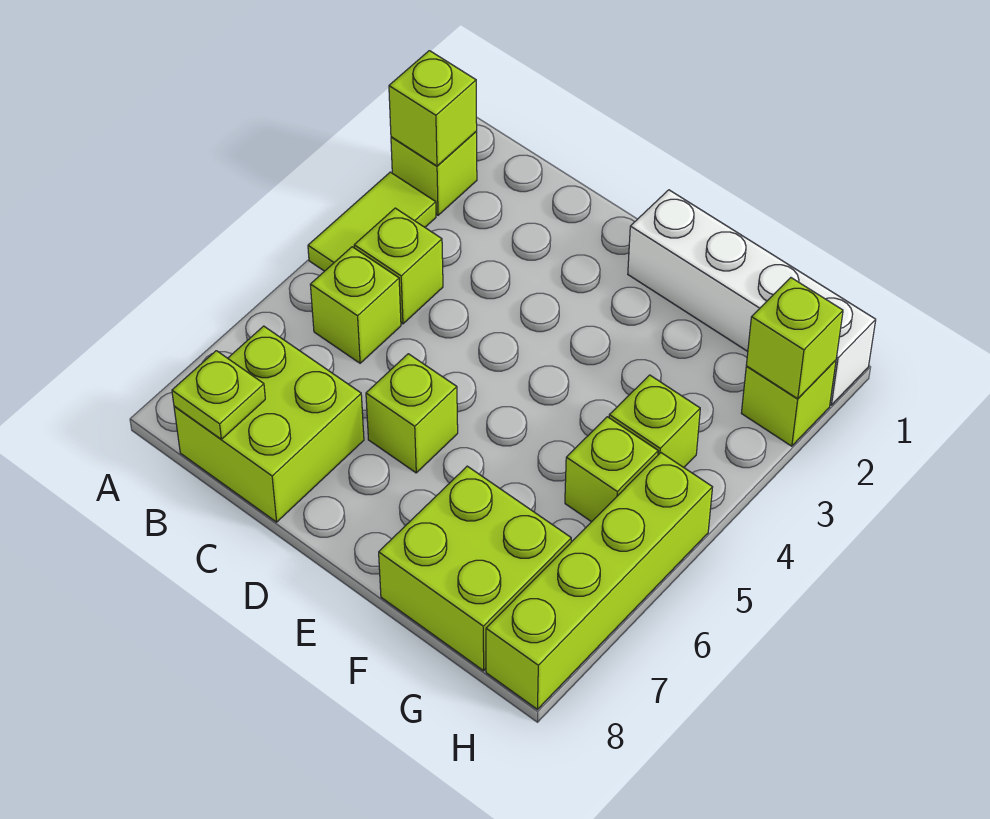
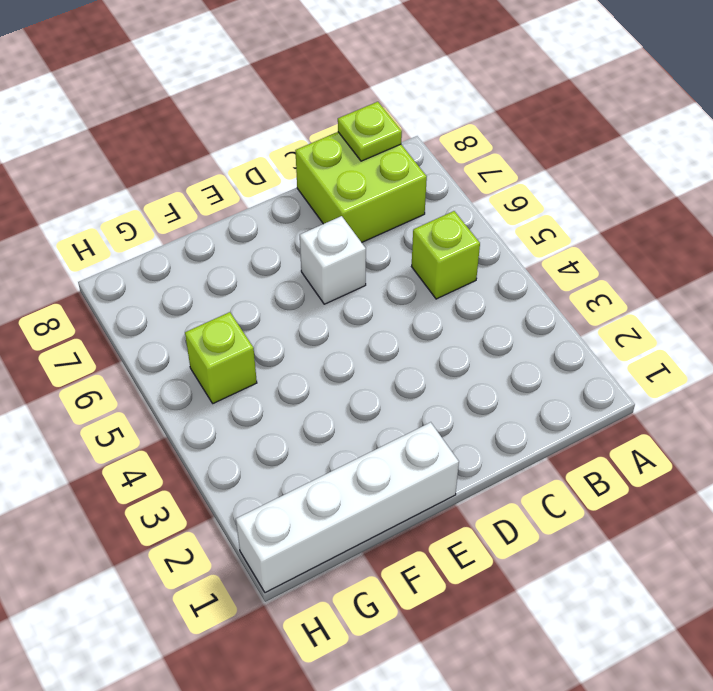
white brick D6 level 1 -> lime brick D6 level 1
none -> lime brick A2 level 1
none -> lime tile A3:A4 level 1
none -> lime brick B4 level 1

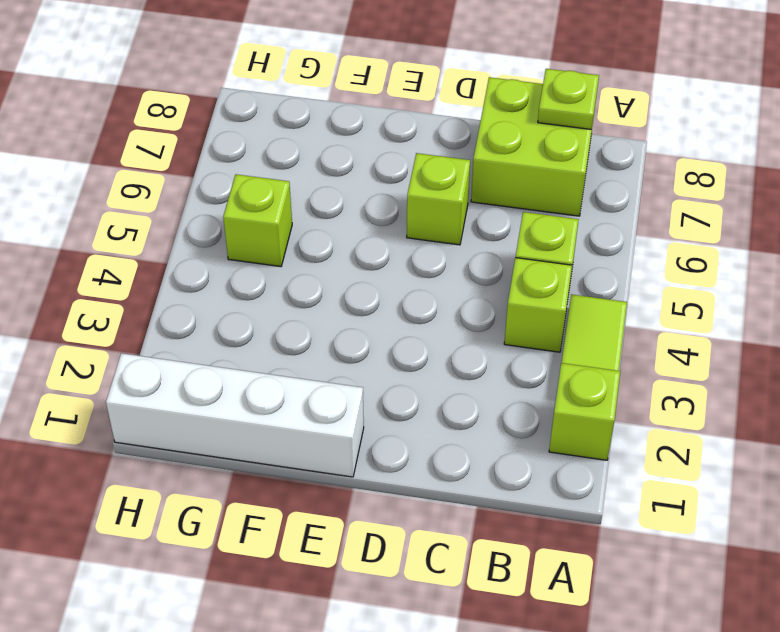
none -> lime brick F7:G8 level 1
none -> lime brick G4 level 1
none -> lime brick H2 level 1

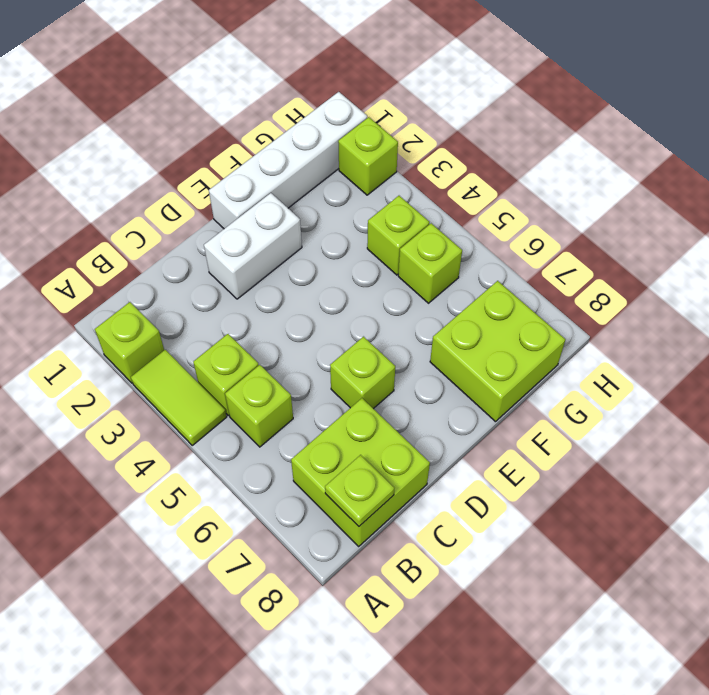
white brick D2:E2 level 1 -> none
none -> lime brick H5:H8 level 1
none -> lime brick A2 level 2
none -> lime brick H2 level 2

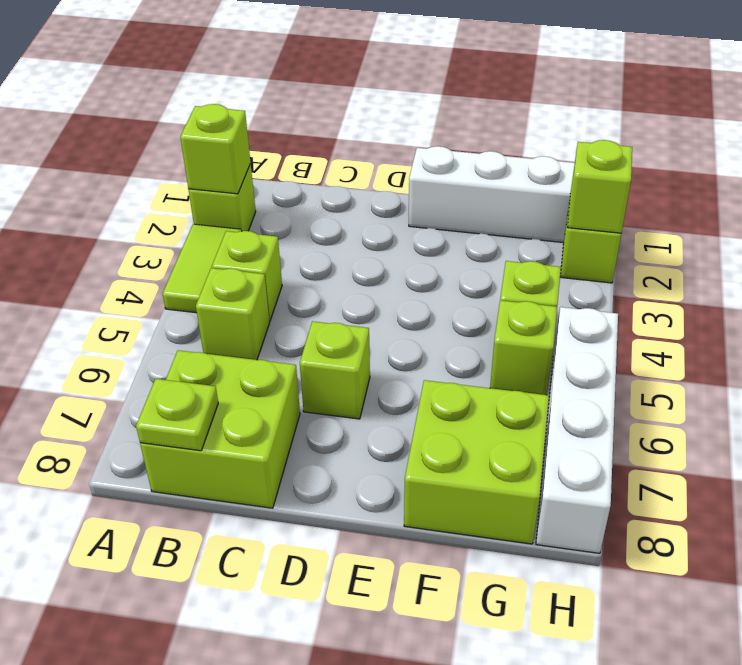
white brick H5:H8 level 1 -> lime brick H5:H8 level 1

